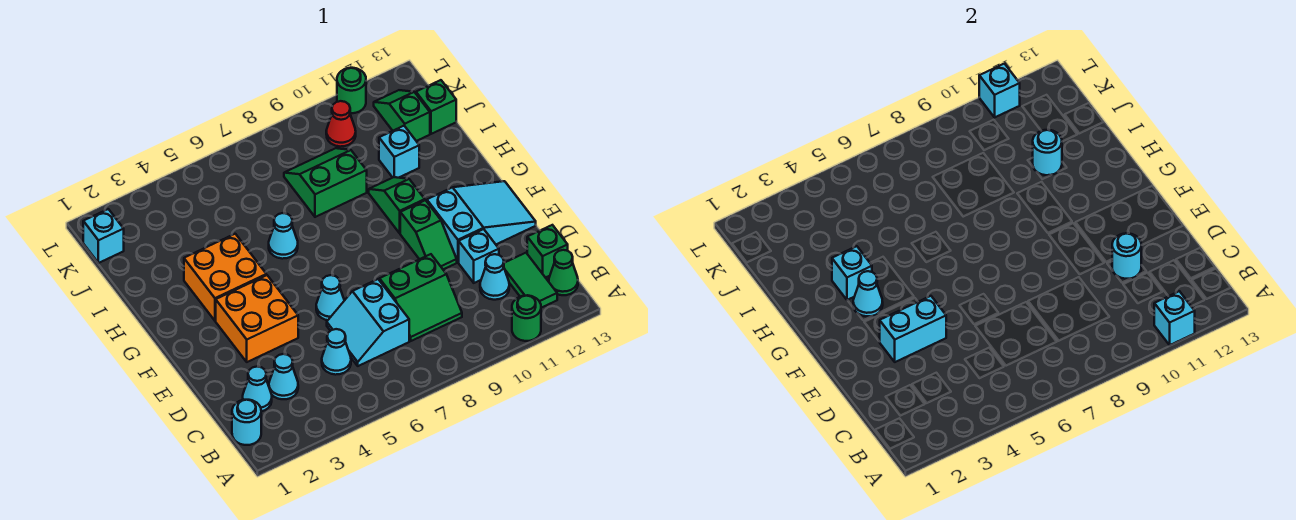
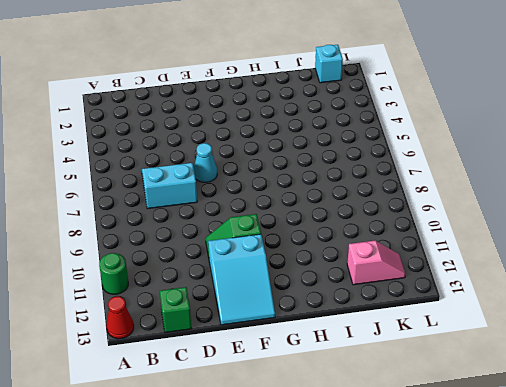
red cone A13 level 1 -> red cone K10 level 1
pink slope J12:K12 level 1 top J -> green slope J12:K12 level 1 top J
none -> cyan round brick B1 level 1
none -> green tile B12:C12 level 1
none -> green cone B13 level 1
none -> cyan cone C2 level 1

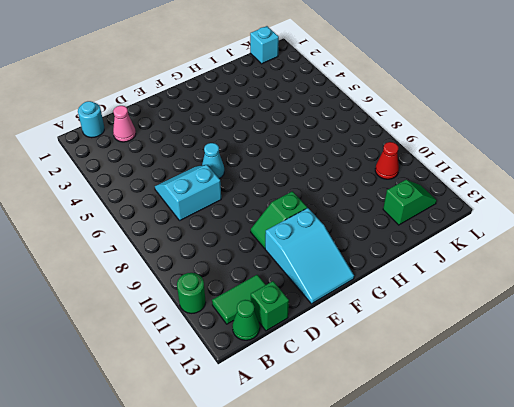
pink cone C2 level 1 -> cyan cone C2 level 1
none -> cyan cone C3 level 1
none -> cyan cone C5 level 1
none -> green slope C8:D9 level 1 top D
none -> cyan cone C11 level 1

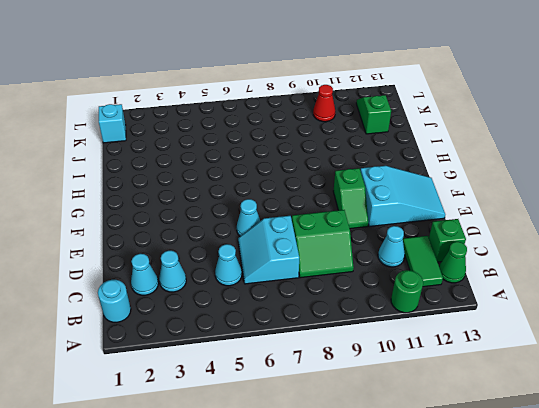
none -> cyan brick D11 level 1
none -> orange brick E3:F4 level 1
none -> orange brick G3:H4 level 1
none -> green slope G10:H10 level 1 top G

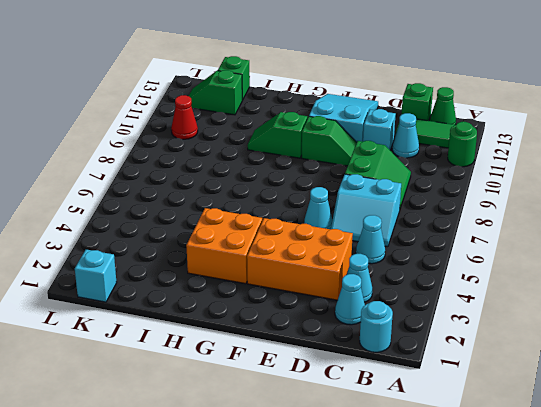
orange brick D3:F4 level 1 -> orange brick E3:F4 level 1
none -> cyan cone H6 level 1
none -> green slope I8:J9 level 1 top I
none -> cyan brick I11 level 1
none -> green round brick L11 level 1

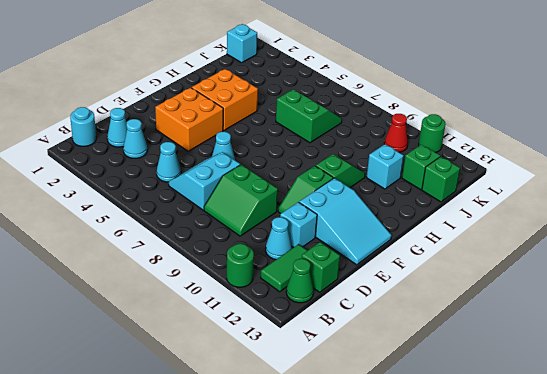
green slope I6:J7 level 1 top I -> green slope I8:J9 level 1 top I
none -> cyan cone H6 level 1
none -> cyan brick A11 level 2
none -> cyan round brick D11 level 2
none -> cyan brick E3:E4 level 2

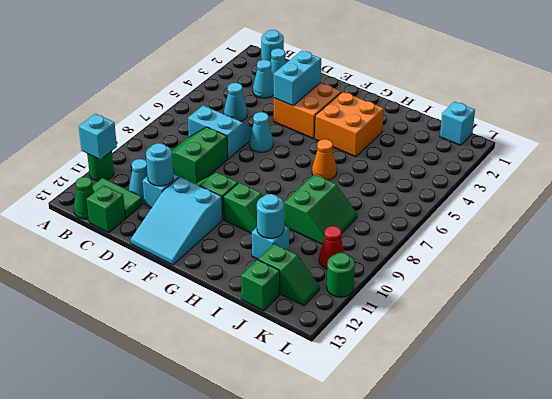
orange cone H6 level 1 -> cyan cone H6 level 1
none -> cyan cone G3 level 2
none -> cyan brick H3 level 2
none -> cyan brick L11 level 2

